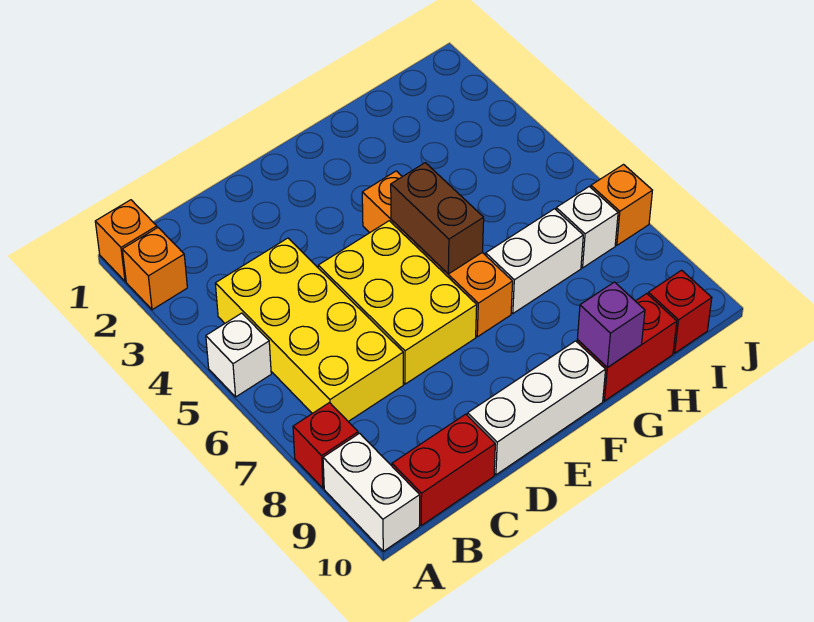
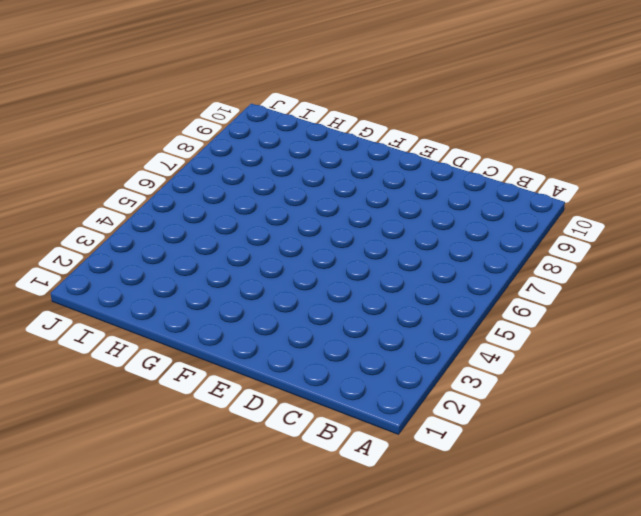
none -> orange brick A1 level 1
none -> orange brick A2 level 1
none -> white brick A5 level 1

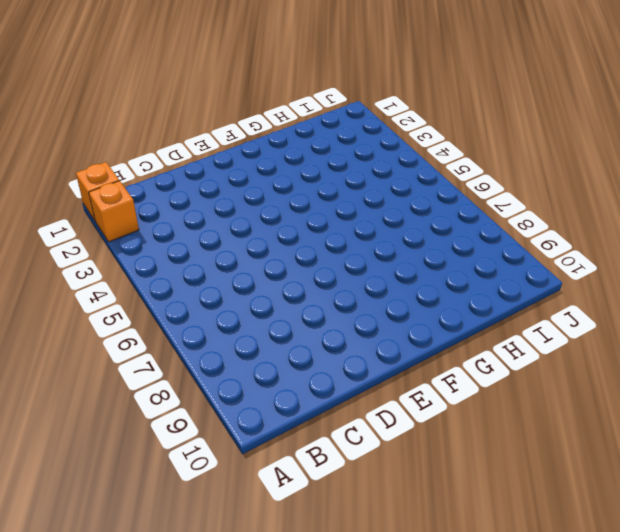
none -> white brick A5 level 1
none -> red brick A8 level 1
none -> white brick A9:A10 level 1

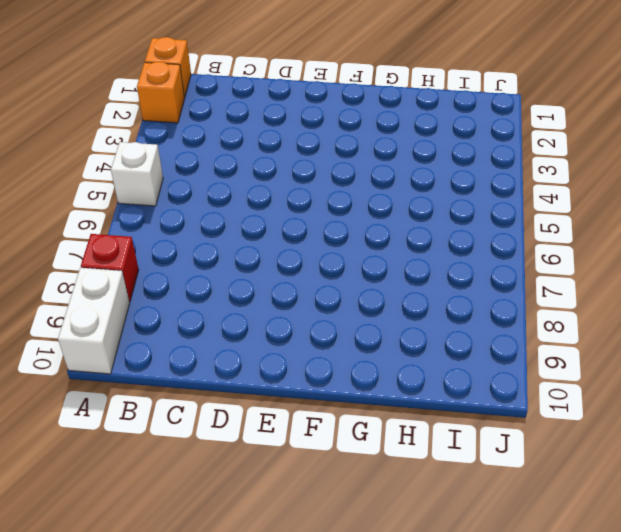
none -> yellow brick B4:C7 level 1
none -> red brick B10:C10 level 1
none -> yellow brick D5:E7 level 1

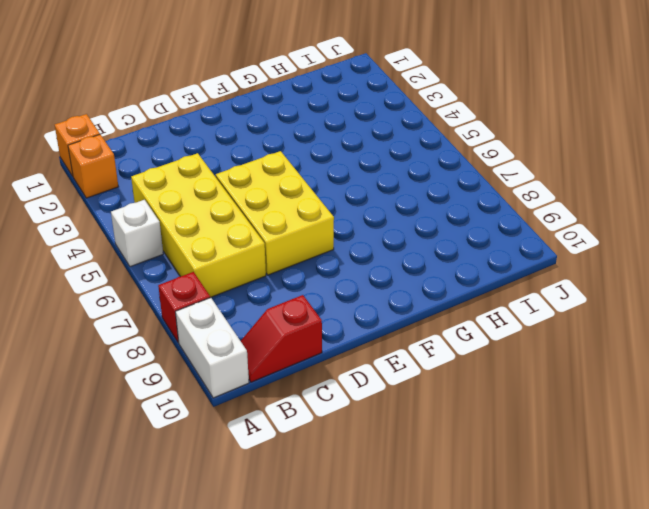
red slope B10:C10 level 1 top C -> red brick B10:C10 level 1
none -> white brick D10:F10 level 1
none -> orange brick F4:F7 level 1
none -> white brick G7:H7 level 1

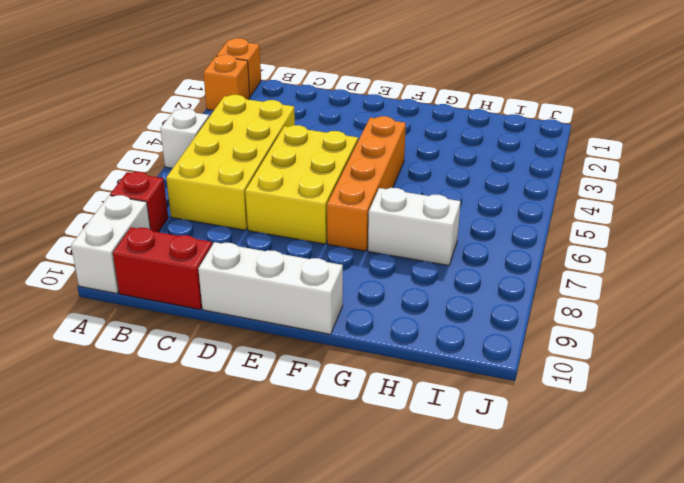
none -> red brick G10:H10 level 1
none -> white brick I7 level 1
none -> red brick I10 level 1

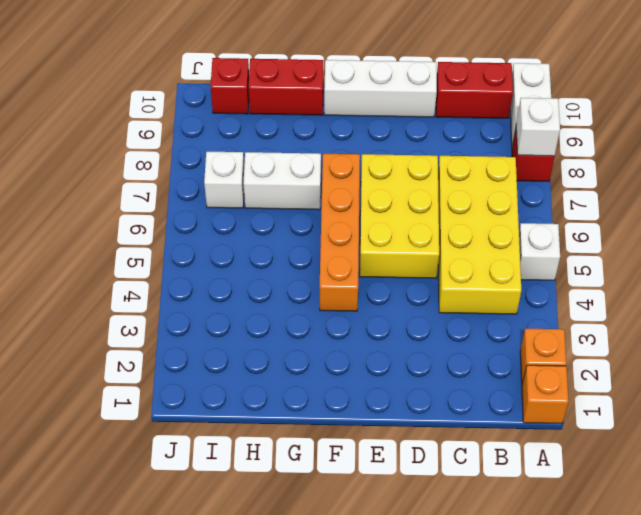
white brick A8 level 2 -> none
none -> orange brick J7 level 1
none -> brown brick F5:F6 level 2
none -> purple brick G10 level 2

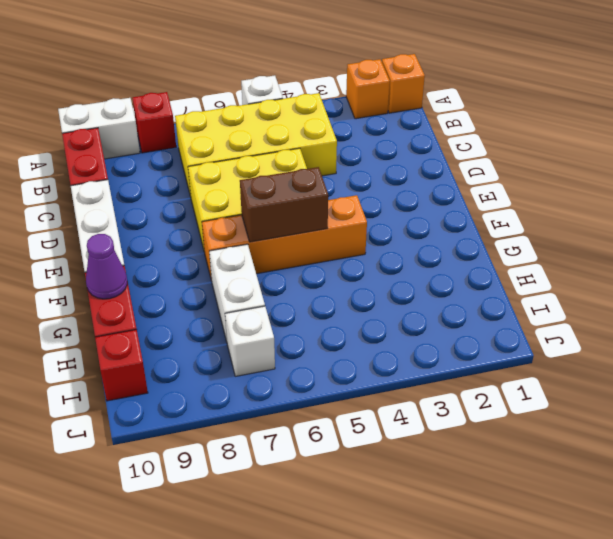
purple cone G10 level 2 -> purple brick G10 level 2
none -> orange brick J7 level 1

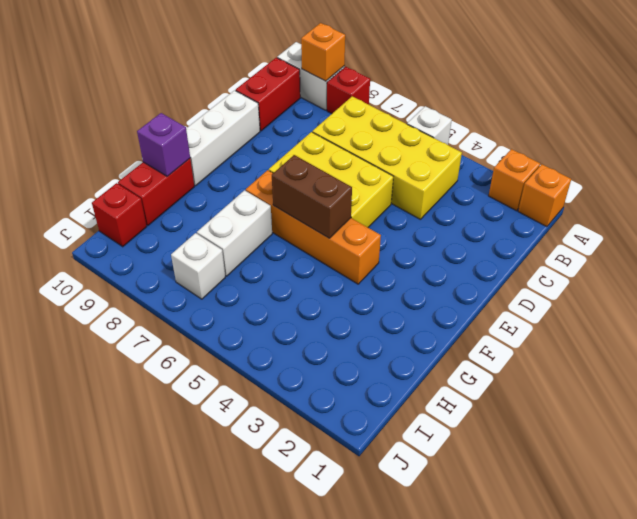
orange brick A9 level 2 -> orange brick J7 level 1

